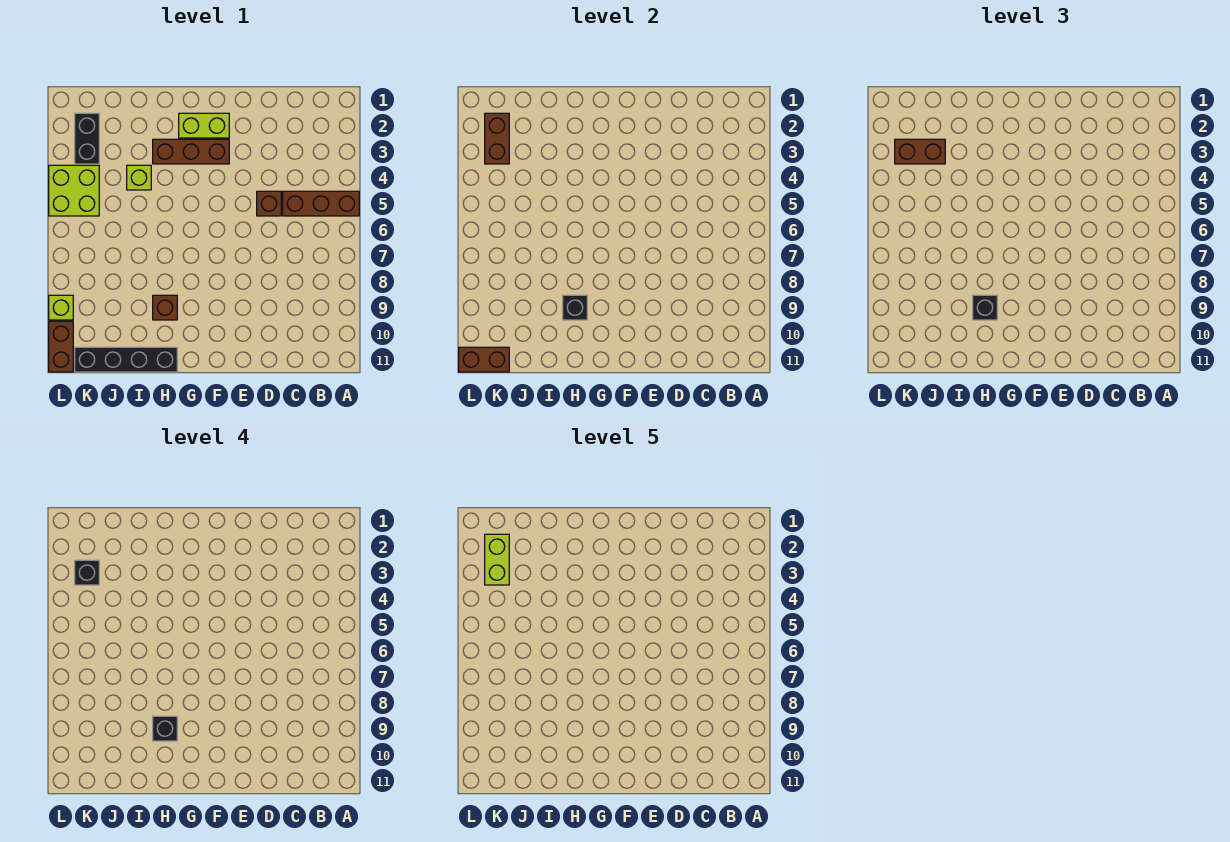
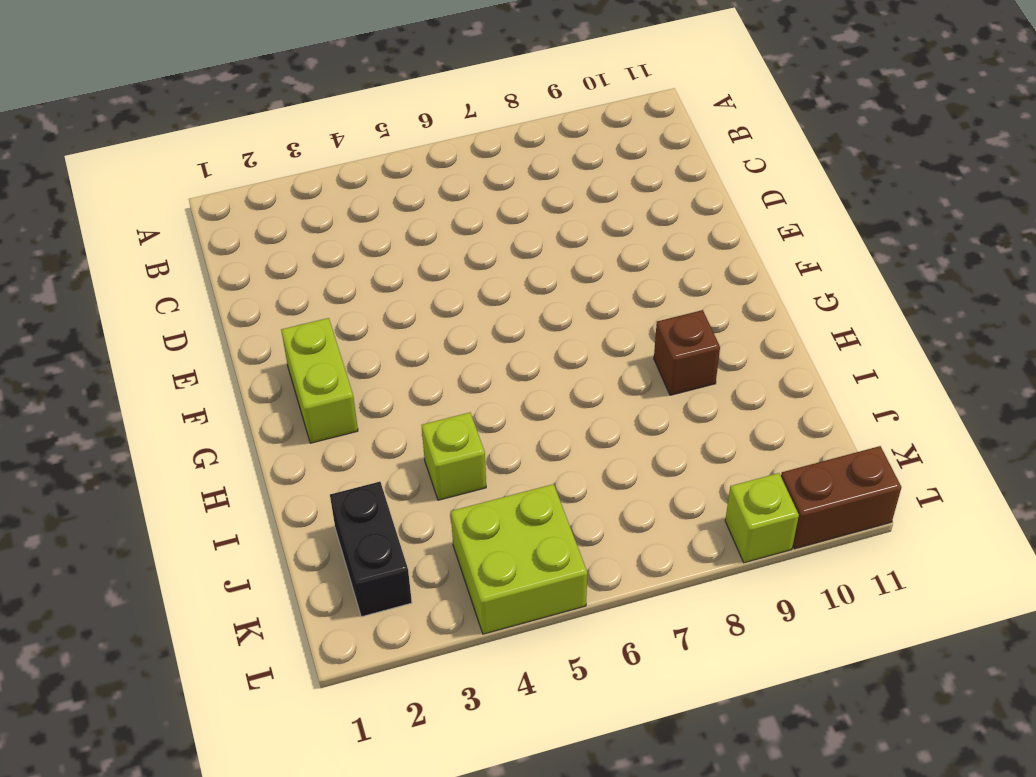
black brick J2:K2 level 1 -> black brick K2:K3 level 1
none -> brown brick A5:C5 level 1
none -> brown brick D5 level 1
none -> brown brick F3:H3 level 1

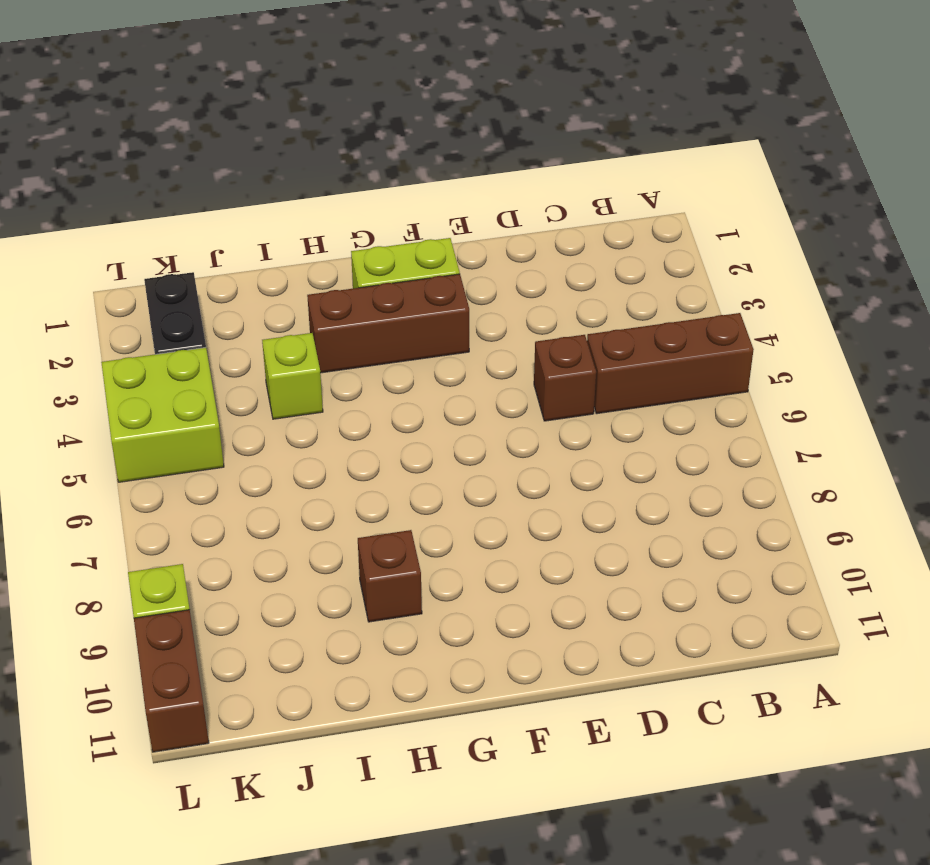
none -> black brick H11:K11 level 1
none -> black brick H9 level 2
none -> brown brick K2:K3 level 2

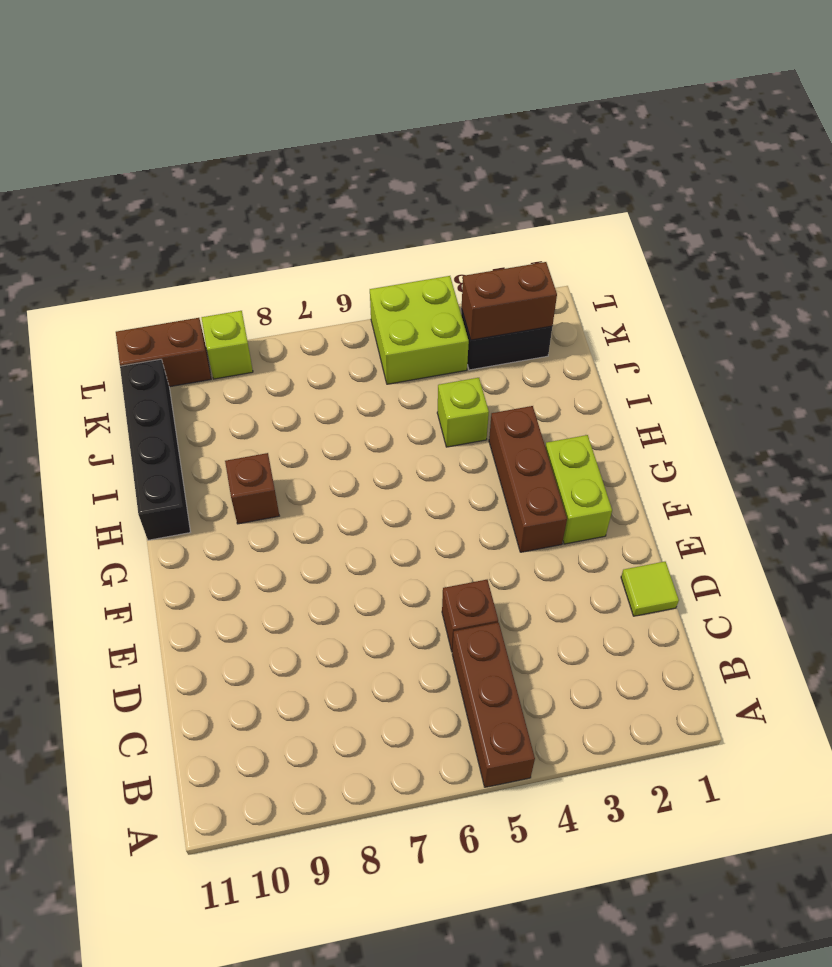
lime tile D1 level 1 -> none
none -> black brick H9 level 2
none -> brown brick K11:L11 level 2
none -> black brick H9 level 3

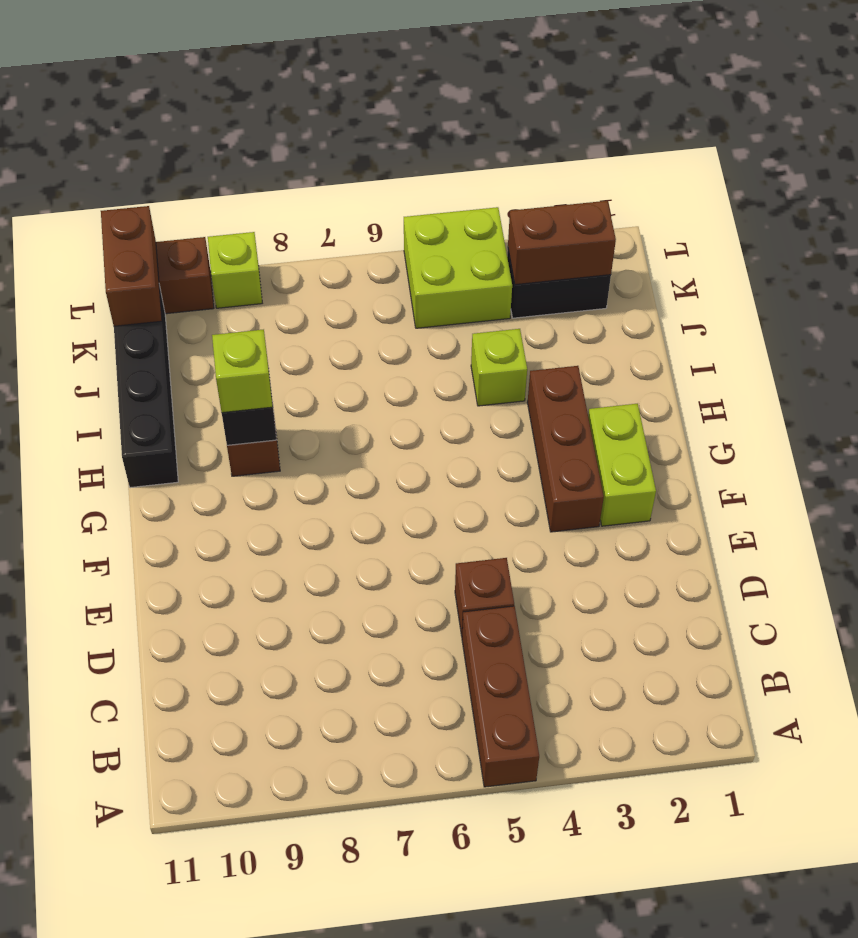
lime brick H9 level 3 -> black brick H9 level 3
none -> brown brick J3:K3 level 3
none -> black brick H9 level 4
none -> black brick K3 level 4

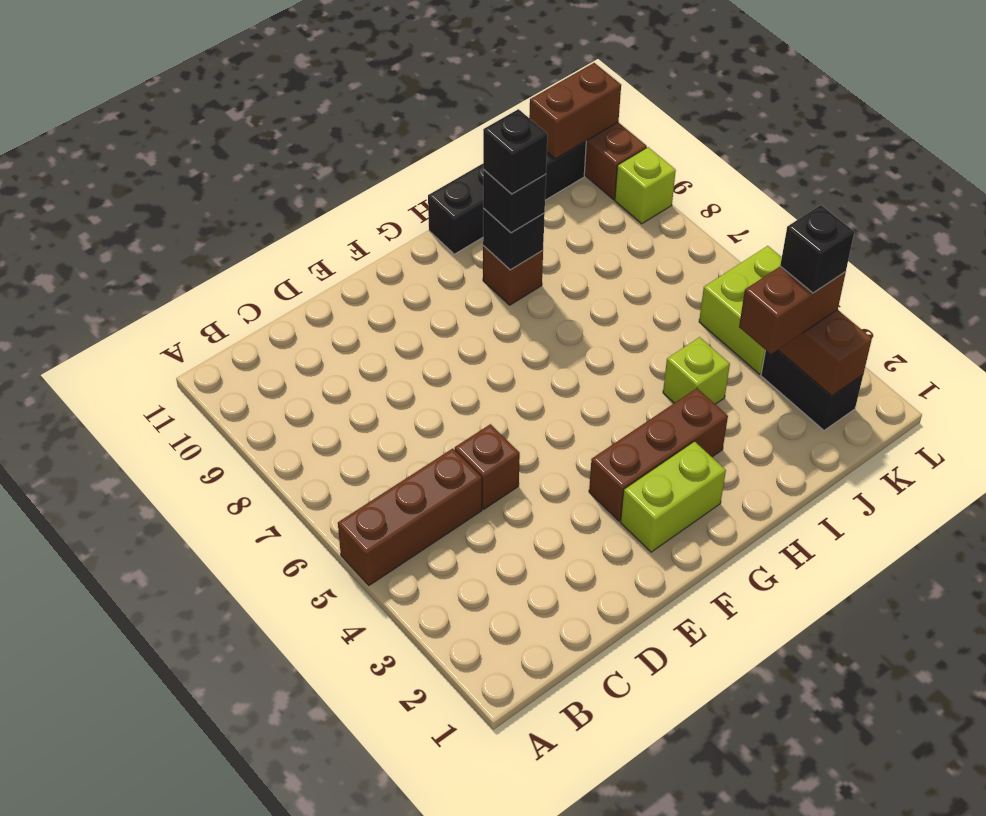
none -> lime brick K2:K3 level 5

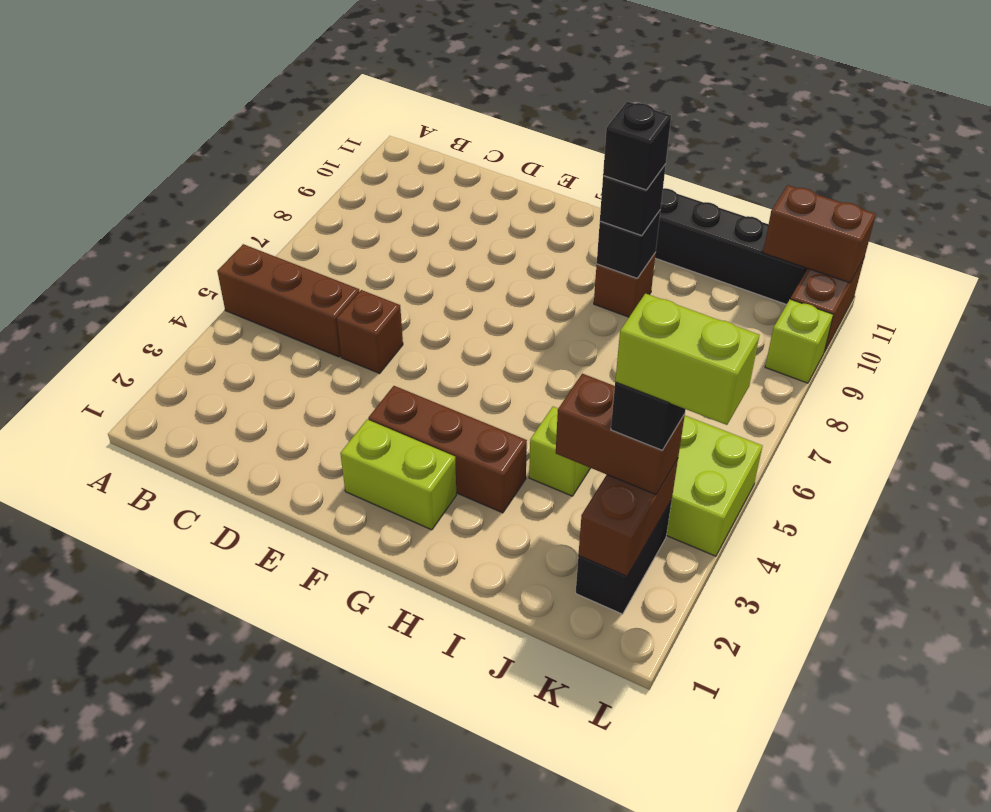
lime brick K3:L3 level 5 -> lime brick K2:K3 level 5

